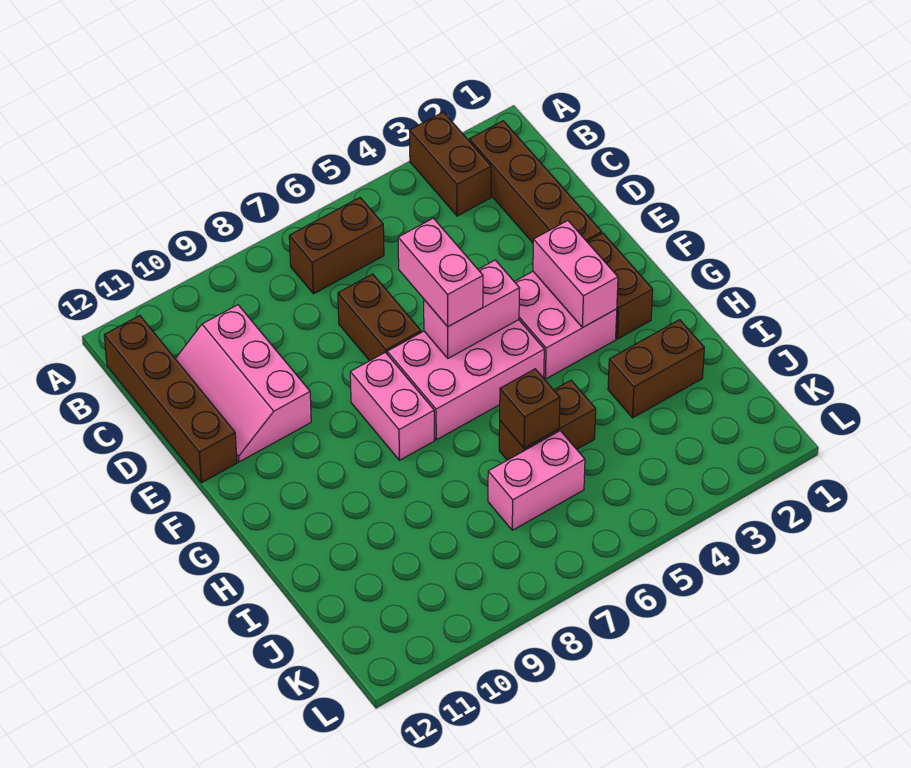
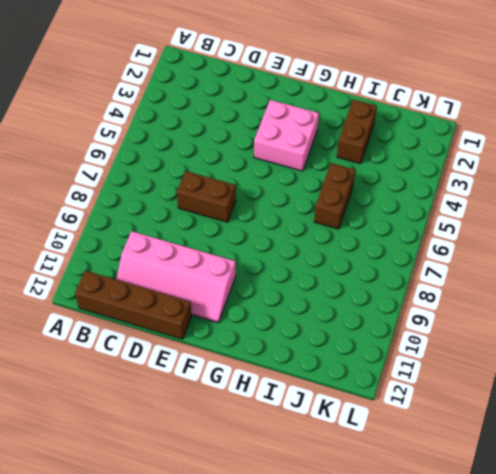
pink slope C10:F11 level 1 top 10 -> pink slope C10:E11 level 1 top 10
none -> brown brick A3:B3 level 1
none -> brown brick B2:E2 level 1
none -> brown brick B6:B7 level 1

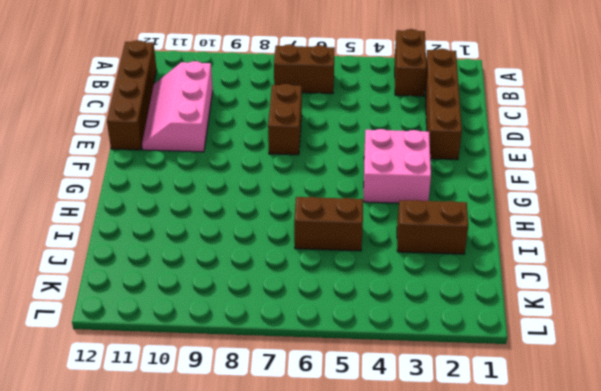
none -> brown brick F2:G2 level 1
none -> pink brick F5:G7 level 1
none -> pink brick F8:G8 level 1

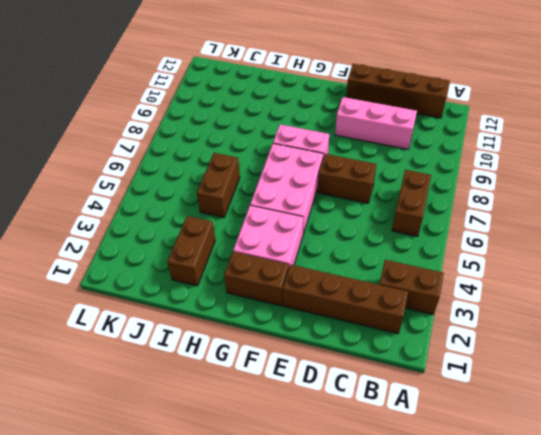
none -> pink brick J6:J7 level 1
none -> pink brick F3:G3 level 2
none -> pink brick F5:F6 level 2

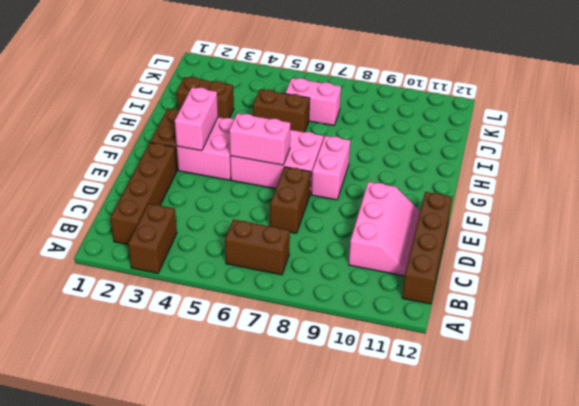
none -> brown brick I6 level 2
none -> pink brick E6:F6 level 3

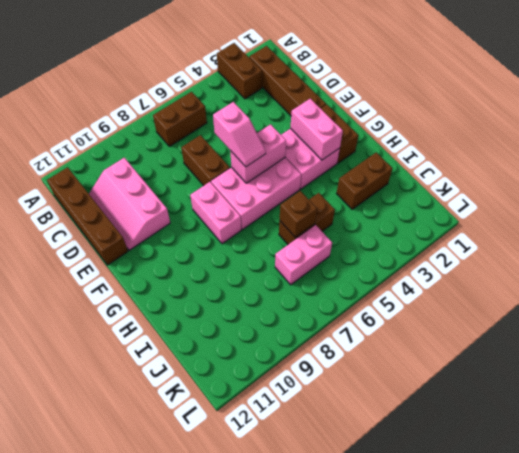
pink slope E6:F6 level 3 top E -> pink brick E6:F6 level 3

